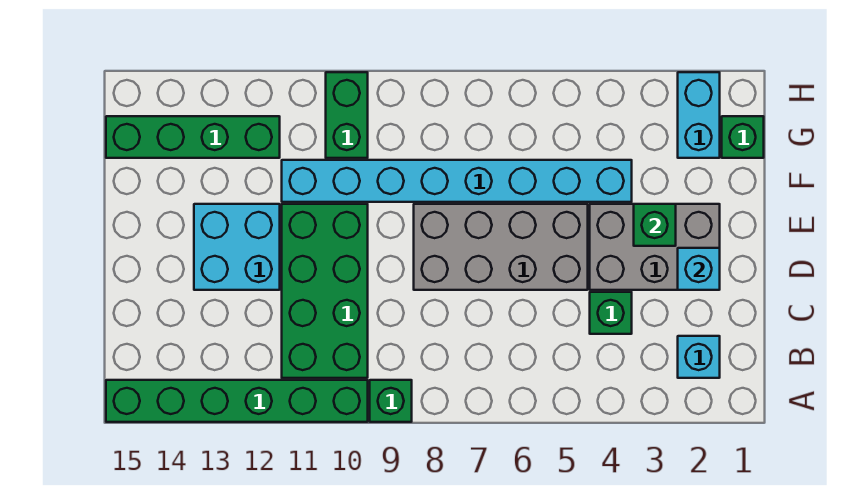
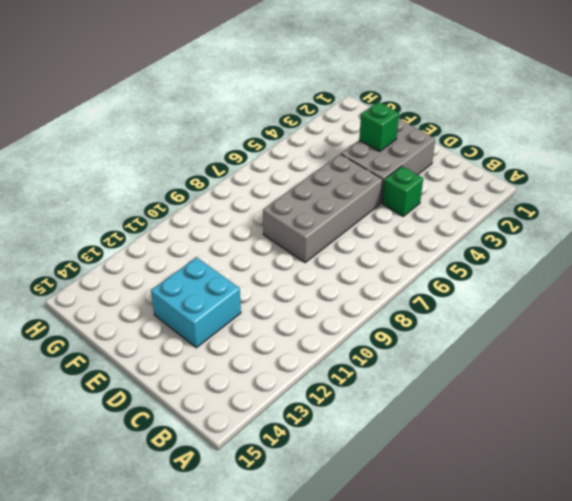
none -> green brick A9 level 1
none -> green brick A10:A15 level 1
none -> cyan brick B2 level 1

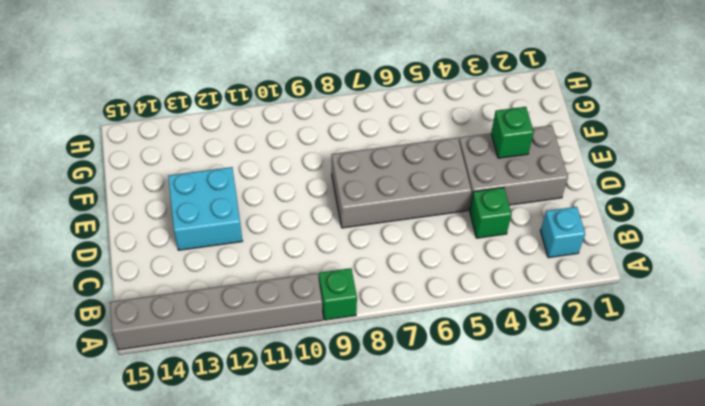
grey brick A10:A15 level 1 -> green brick A10:A15 level 1
none -> green brick B10:E11 level 1
none -> cyan brick F4:F11 level 1
none -> green brick G1 level 1

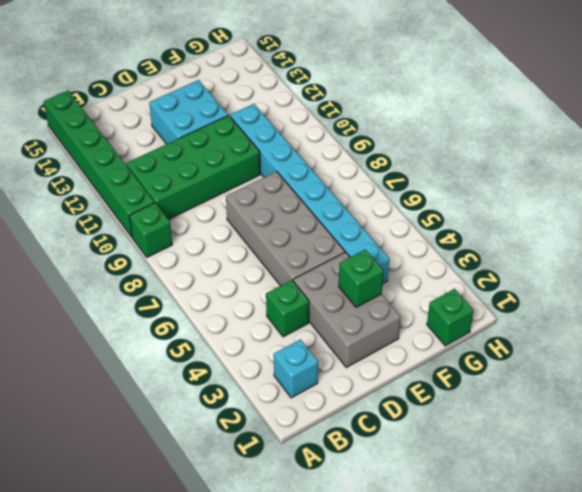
none -> cyan brick G2:H2 level 1
none -> green brick G10:H10 level 1
none -> green brick G12:G15 level 1

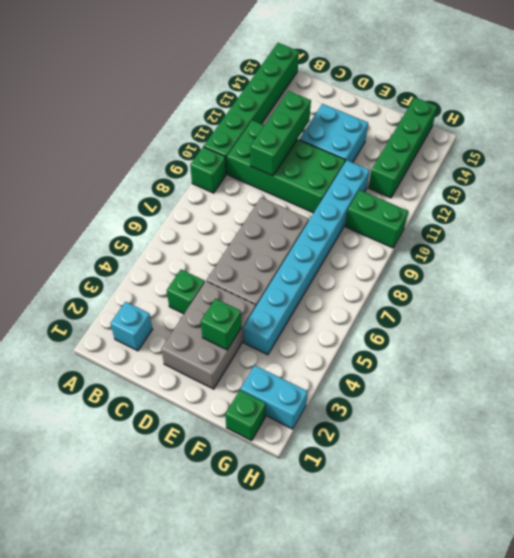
green brick C10:C12 level 2 -> none
none -> cyan brick D2 level 2

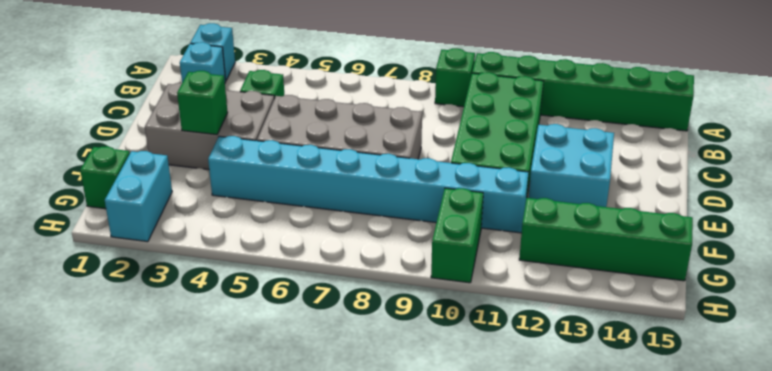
cyan brick A2 level 1 -> cyan brick D2 level 2

